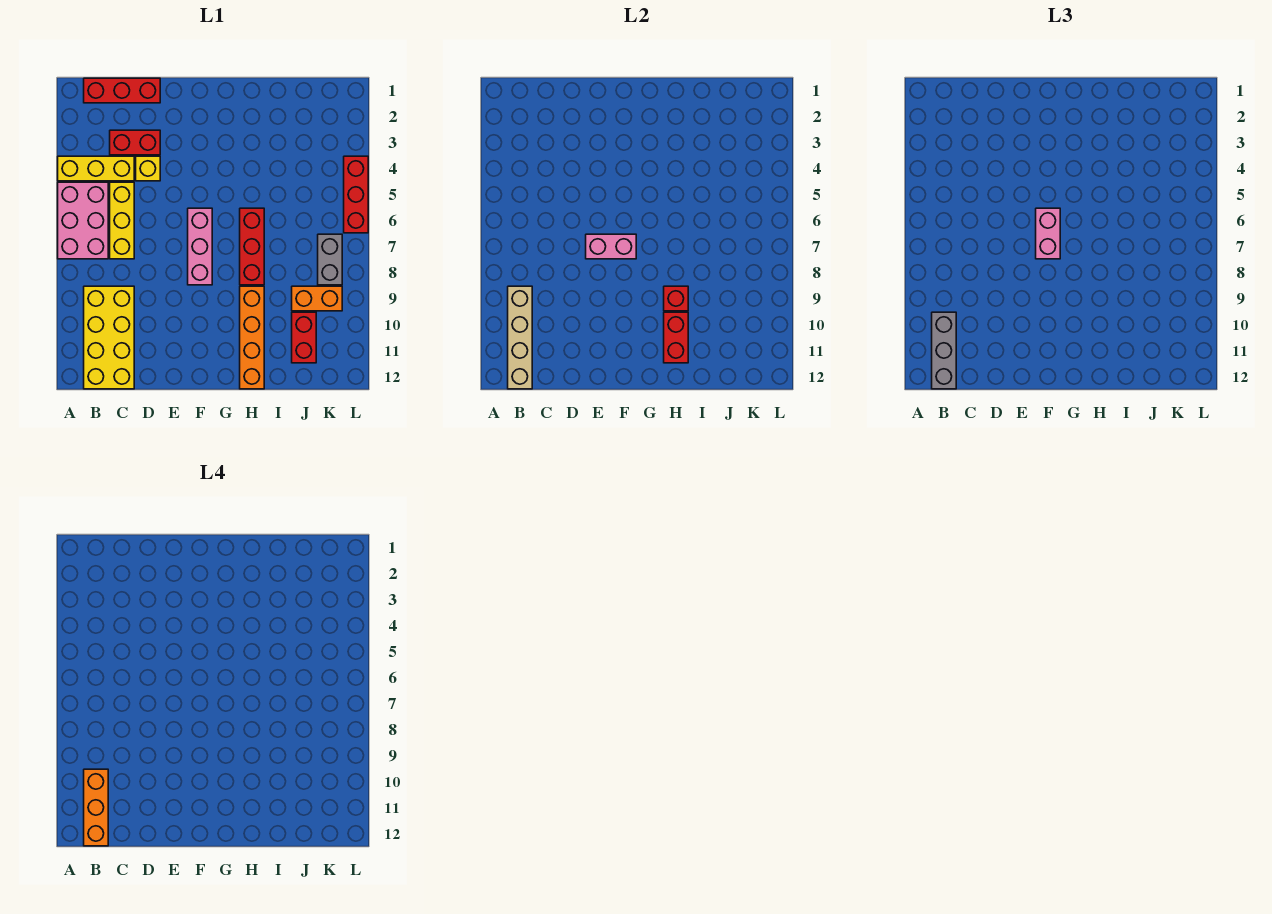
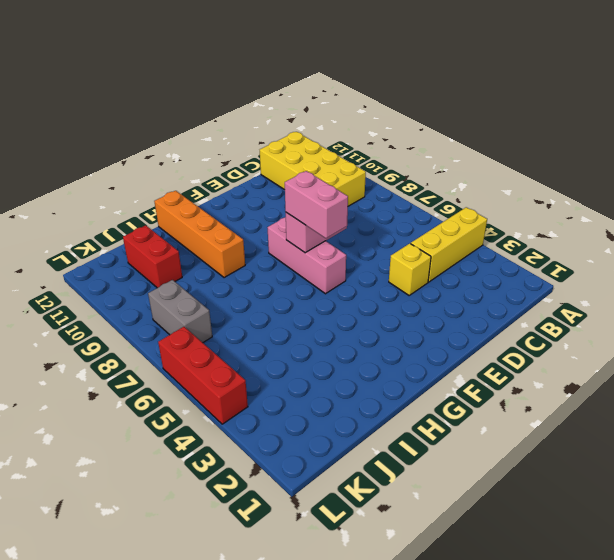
none -> pink brick A5:B7 level 1
none -> red brick B1:D1 level 1
none -> red brick C3:D3 level 1

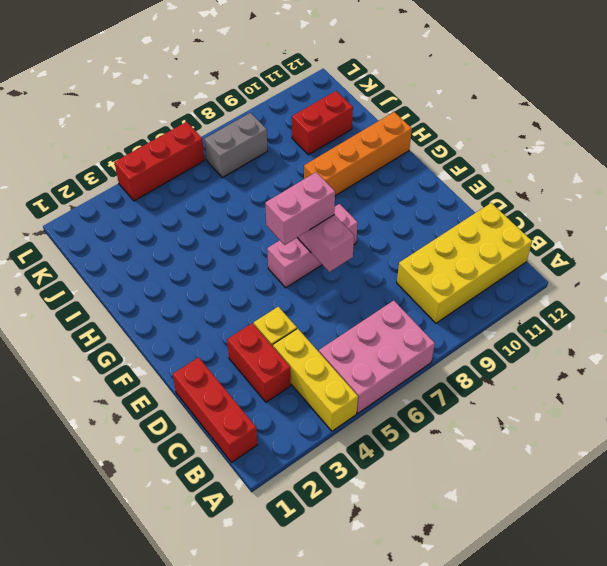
none -> yellow brick C5:C7 level 1
none -> red brick H6:H8 level 1
none -> orange brick J9:K9 level 1

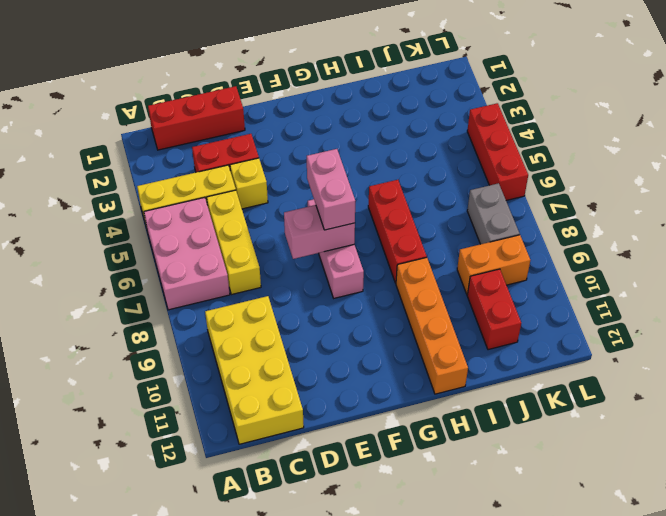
none -> tan brick B9:B12 level 2
none -> red brick H9 level 2
none -> red brick H10:H11 level 2

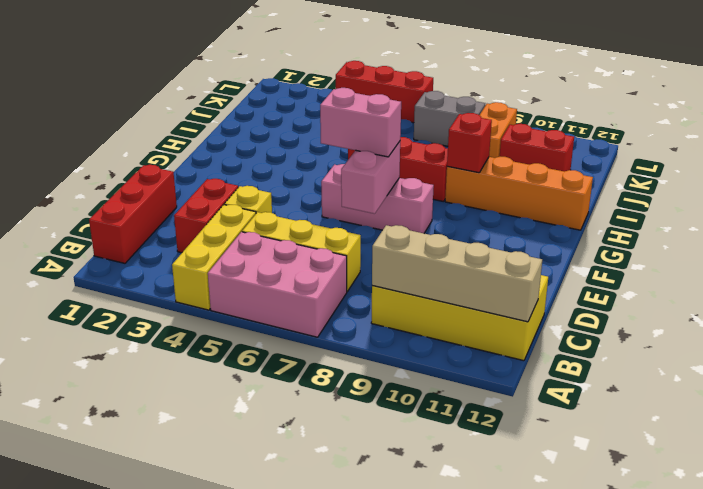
none -> red brick H10:H11 level 2
none -> grey brick B10:B12 level 3
none -> orange brick B10:B12 level 4

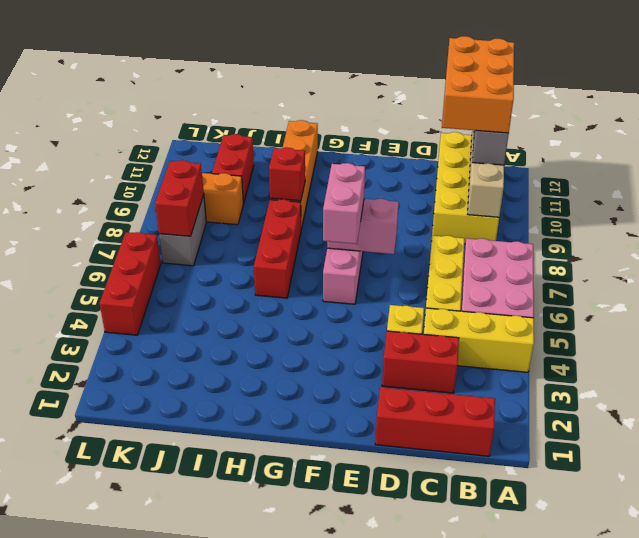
orange brick B10:C12 level 4 -> orange brick B10:B12 level 4
red brick K7:K8 level 2 -> red brick H10:H11 level 2

